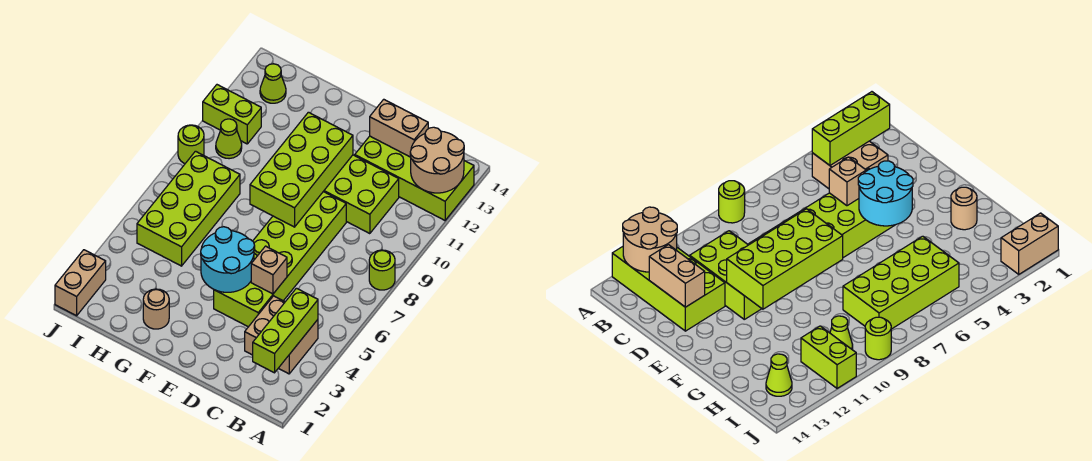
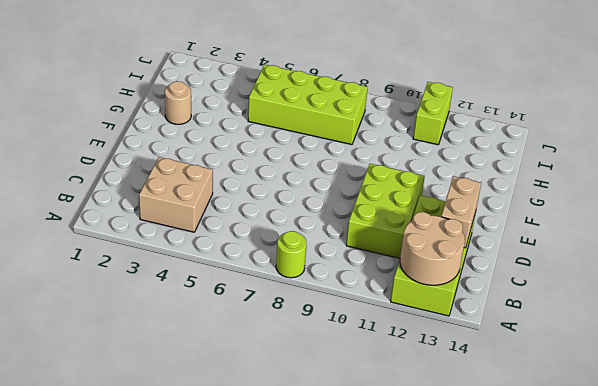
none -> lime brick D4:E9 level 1
none -> lime cone I10 level 1
none -> lime cone I13 level 1

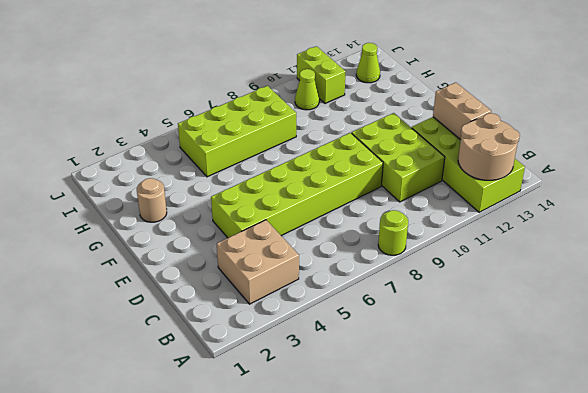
none -> tan brick J1:J2 level 1
none -> lime round brick J9 level 1
none -> lime brick B2:B4 level 2

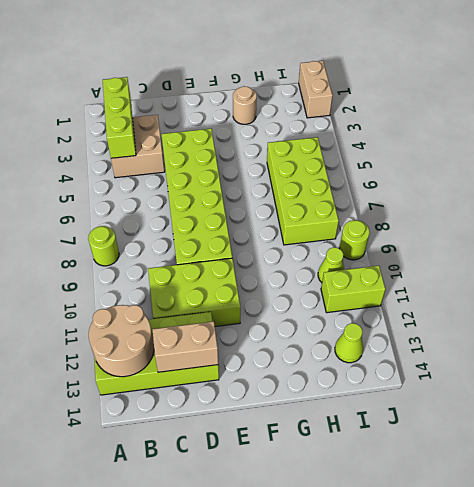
none -> tan brick D5 level 2
none -> cyan round brick E4:F5 level 2
none -> lime brick E8:F11 level 2

